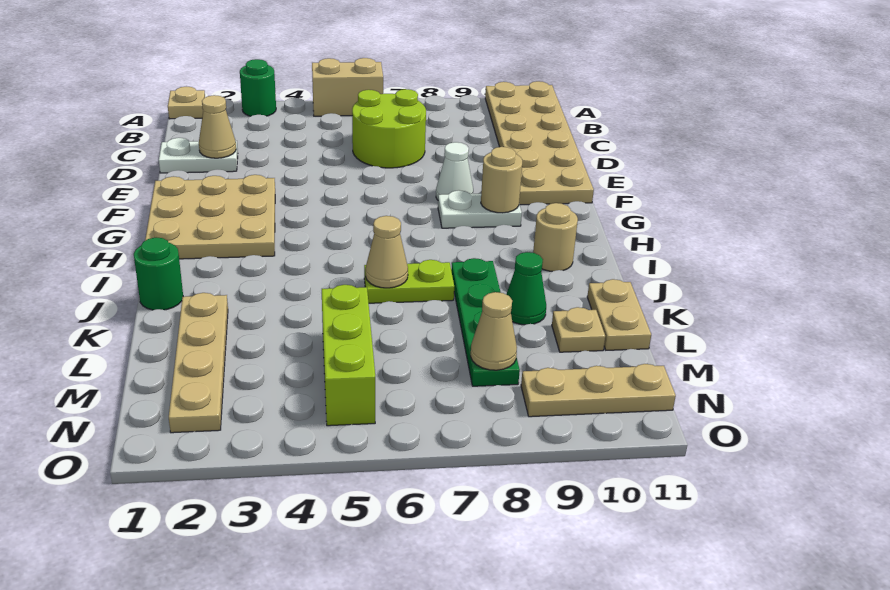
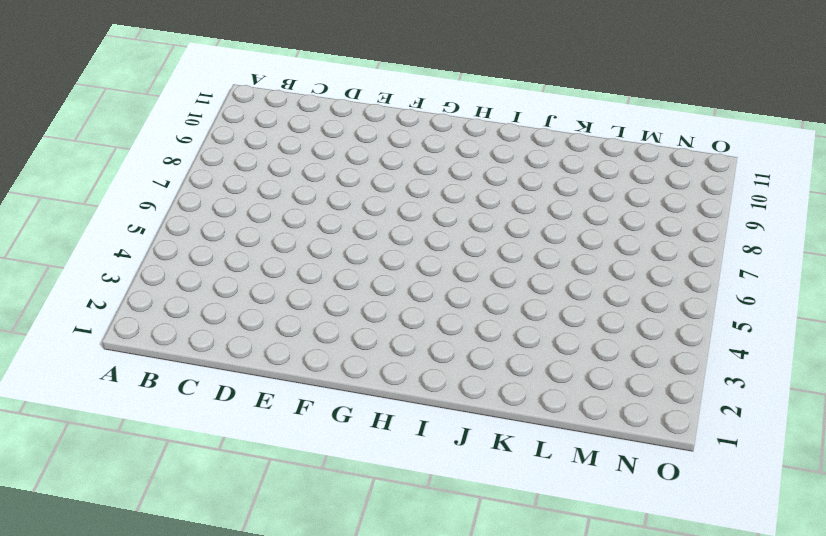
none -> tan plate A1 level 1
none -> green round brick A3 level 1
none -> tan brick A5:A6 level 1

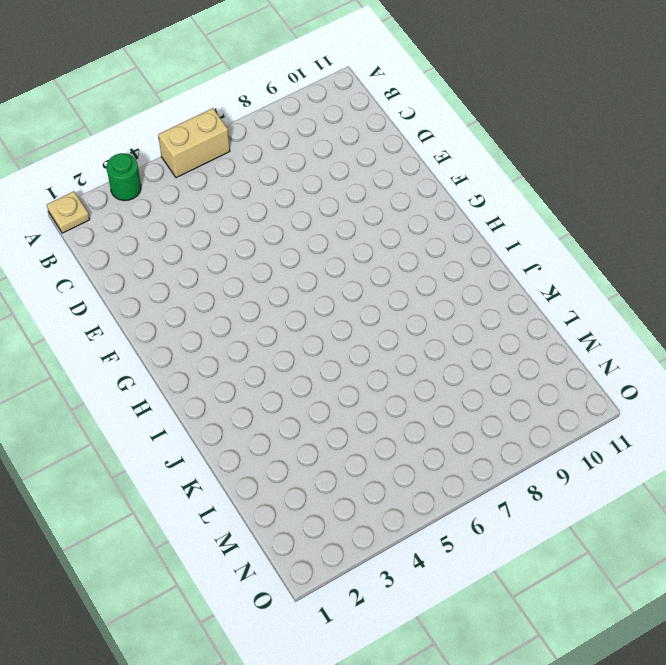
none -> tan plate A10:F11 level 1
none -> lime round brick C6:D7 level 1
none -> white plate D1:D2 level 1

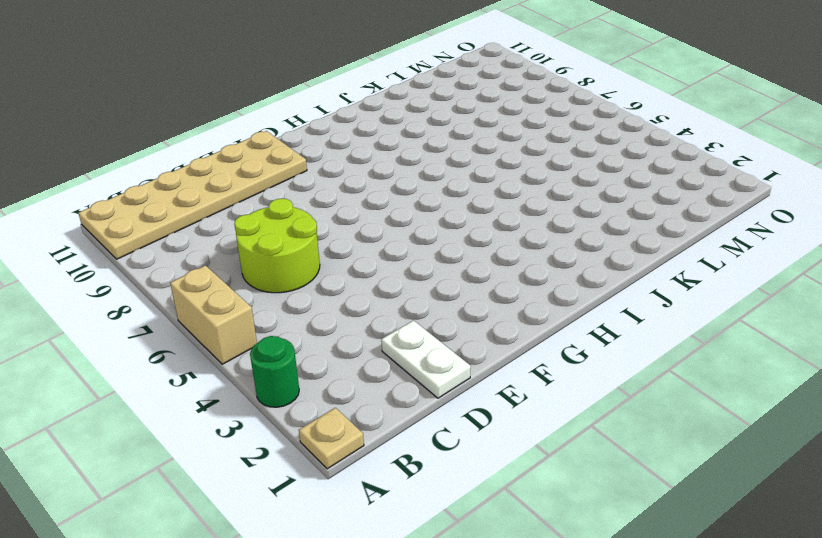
none -> tan plate F1:H3 level 1
none -> white cone F8 level 1
none -> white plate G8:G9 level 1

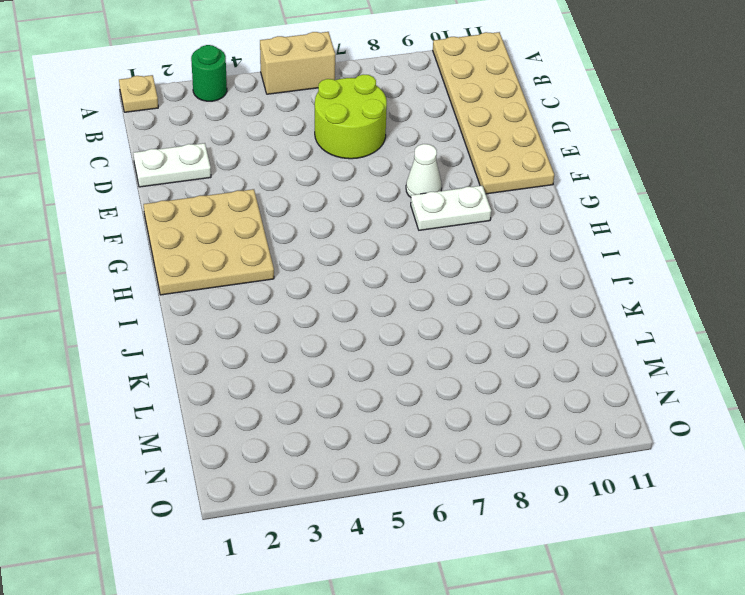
none -> tan round brick I10 level 1
none -> green round brick J1 level 1
none -> lime plate J6:J7 level 1

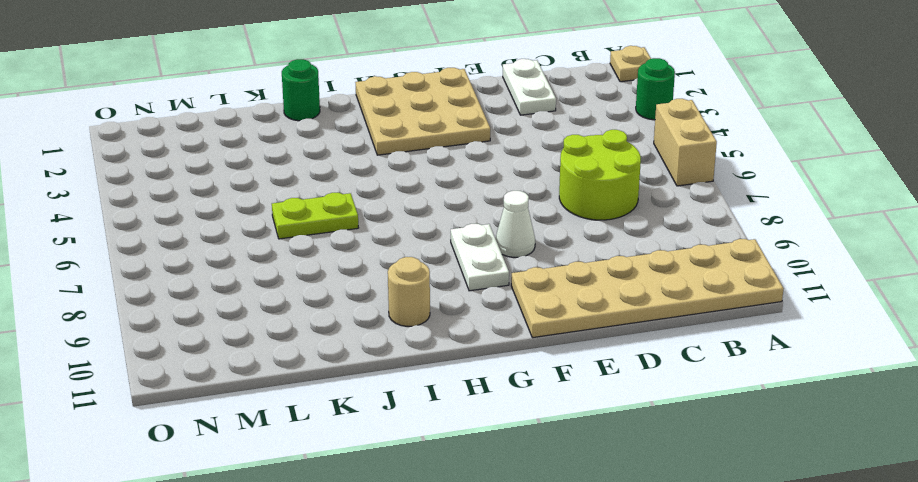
lime plate J6:K6 level 1 -> lime plate J6:J7 level 1
none -> green plate J8:M8 level 1
none -> tan plate K2:N2 level 1
none -> green cone K9 level 1

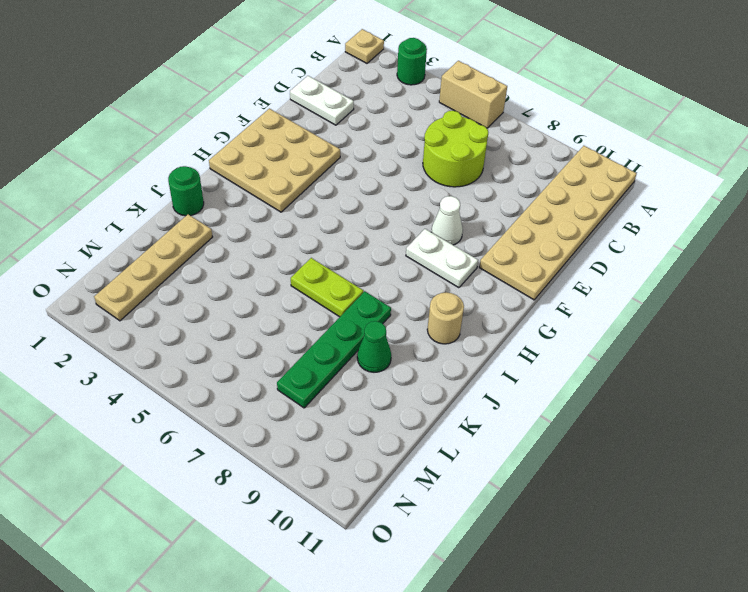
none -> tan plate K11:L11 level 1
none -> lime brick L5:N5 level 1
none -> tan plate L10 level 1

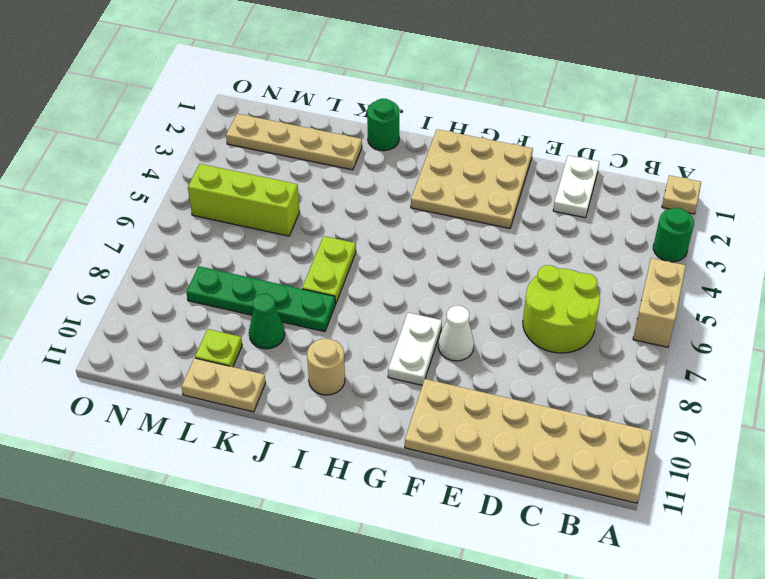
lime plate L10 level 1 -> tan plate L10 level 1
none -> tan plate N9:N11 level 1
none -> tan cone D2 level 2
none -> tan round brick G9 level 2

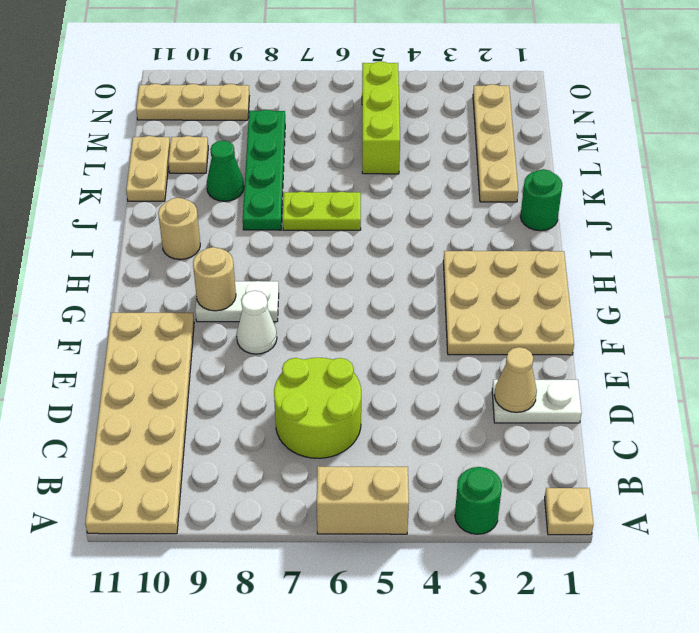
none -> tan cone J6 level 2
none -> tan cone M8 level 2

